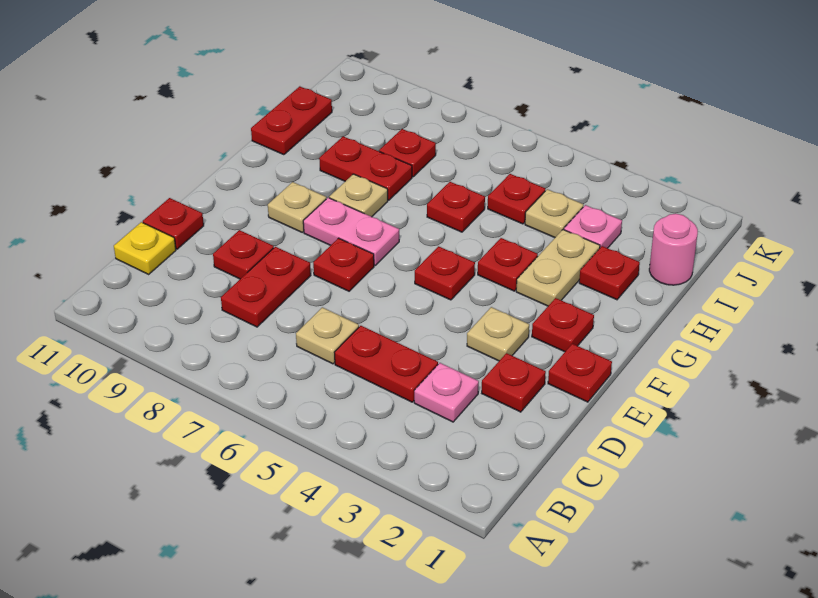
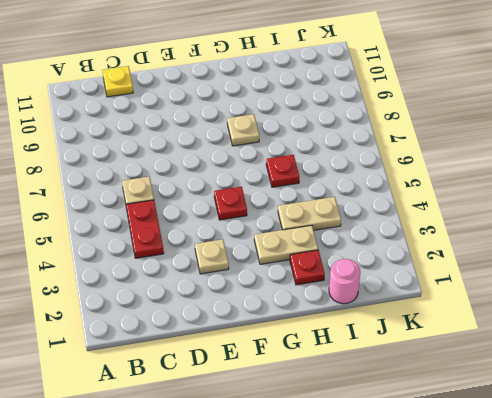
tan plate H4:I4 level 1 -> tan plate I4 level 1
none -> pink plate C3 level 1
none -> red plate C8:D8 level 1
none -> red plate D2 level 1

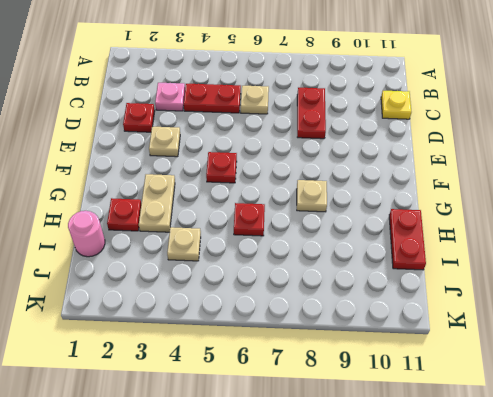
none -> red plate D9 level 1
none -> red plate D11 level 1
none -> red plate E1 level 1

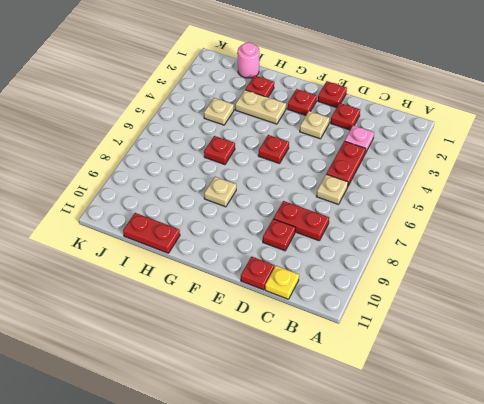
none -> red plate E7 level 1
none -> pink plate F7:F8 level 1
none -> tan plate F9 level 1

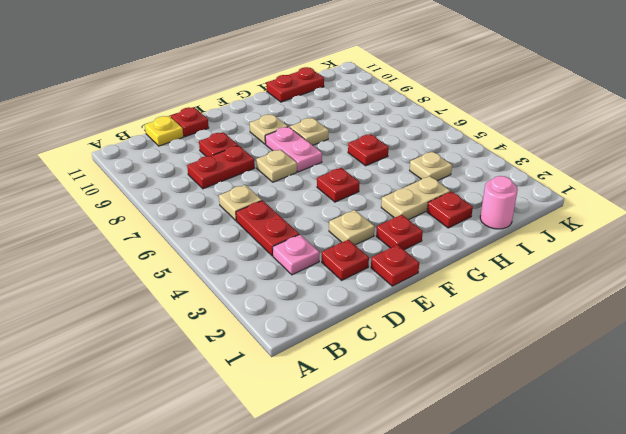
tan plate E7 level 1 -> red plate E7 level 1
none -> red plate G4 level 1
none -> red plate H8:H9 level 1
none -> pink plate I3 level 1

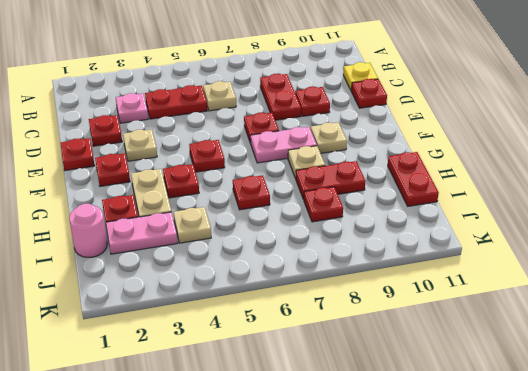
pink plate I2:I3 level 1 -> pink plate I3 level 1
none -> red plate I5 level 1

